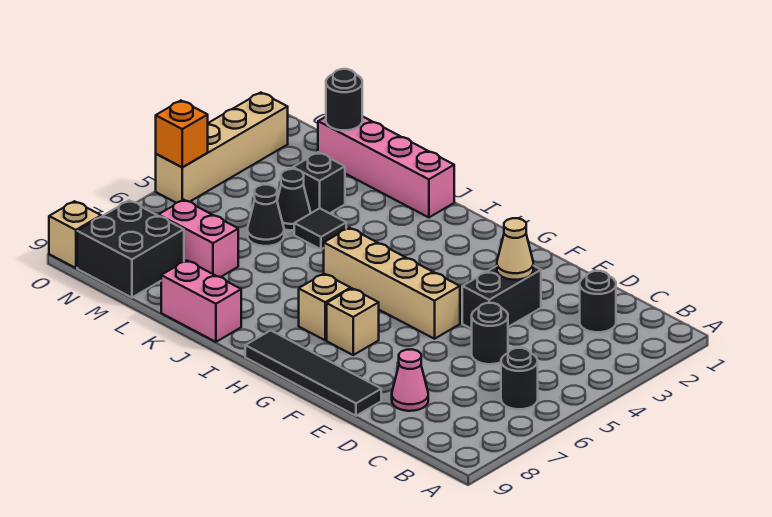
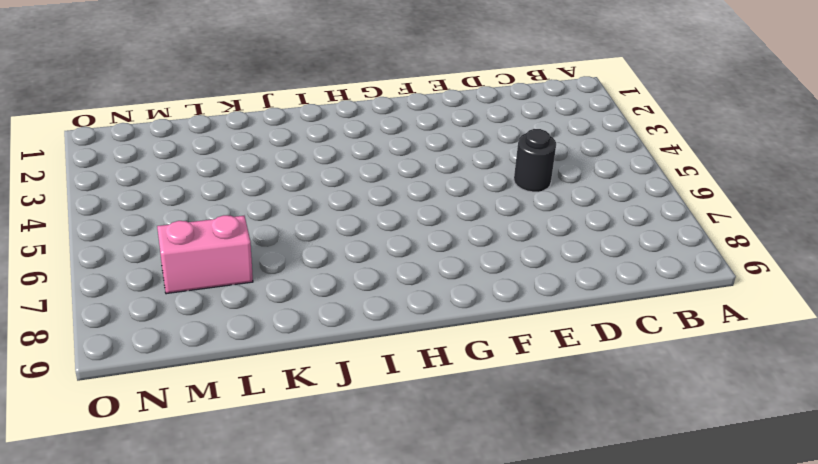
none -> black round brick B6 level 1
none -> black round brick C2 level 1
none -> pink cone D8 level 1

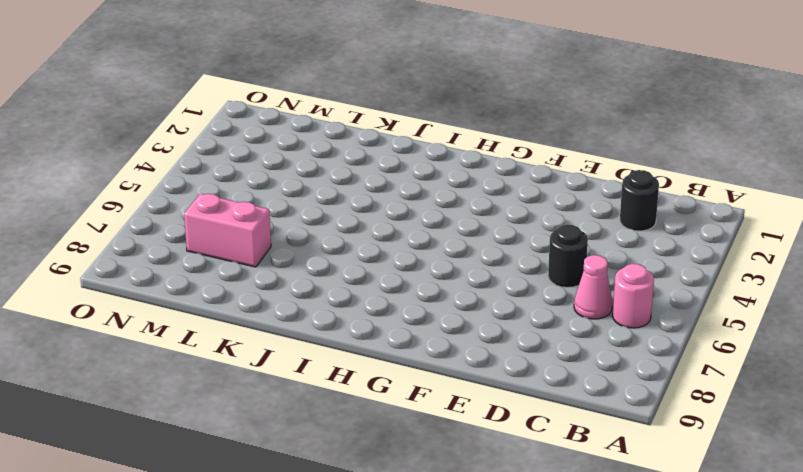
pink round brick B6 level 1 -> black round brick B6 level 1
pink cone C6 level 1 -> pink cone D8 level 1
none -> black brick E3:E4 level 1
none -> black tile E9:H9 level 1
none -> tan brick F5:I5 level 1

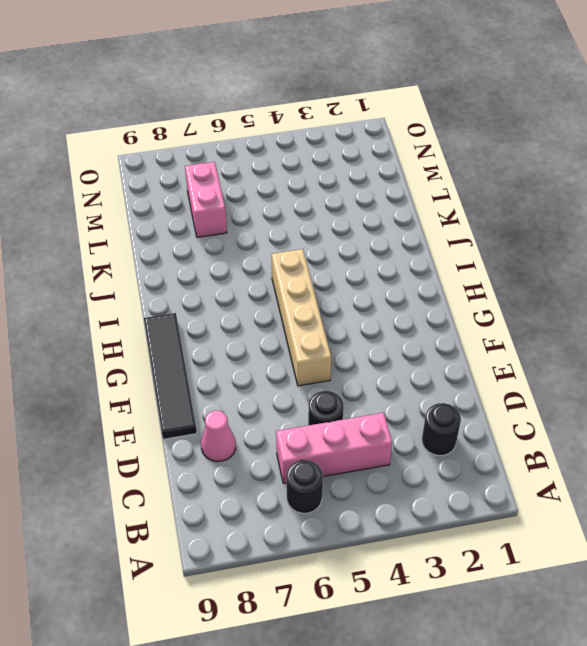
pink brick C4:C6 level 1 -> none
none -> black brick E3:E4 level 1
none -> tan brick G7 level 1
none -> tan brick H7 level 1

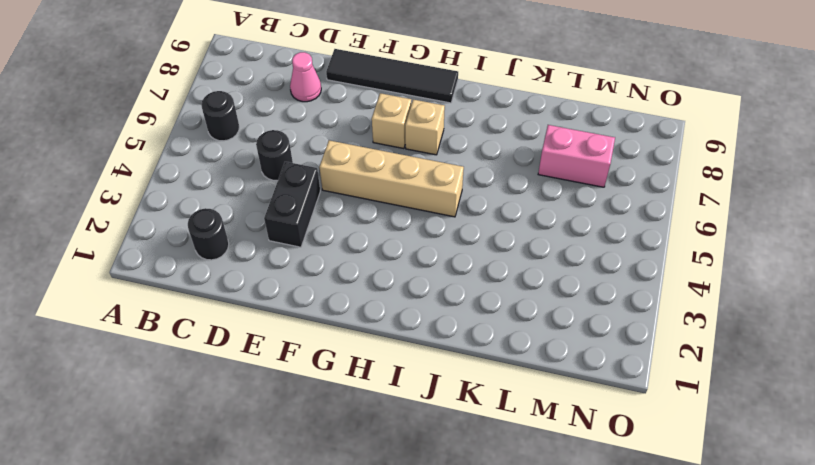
none -> pink brick J1:M1 level 1
none -> pink brick J9:K9 level 1
none -> black tile K4 level 1

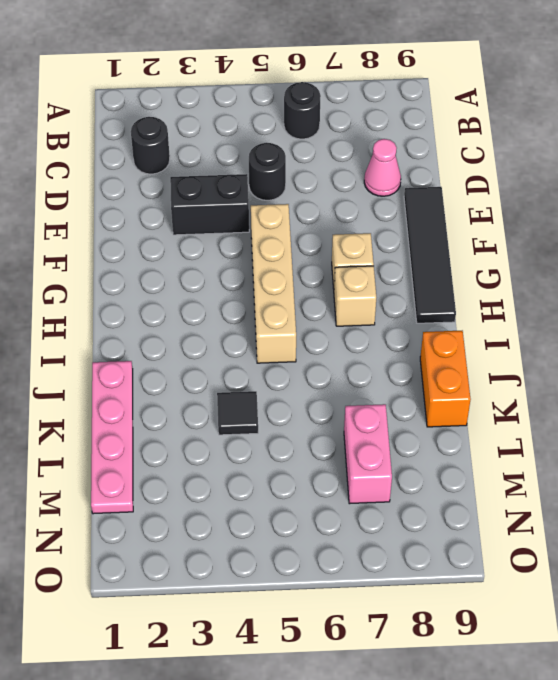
pink plate J1:M1 level 1 -> pink brick J1:M1 level 1
orange brick J9:K9 level 1 -> pink brick J9:K9 level 1
none -> black brick L3 level 1
none -> black cone L4 level 1
none -> black cone L5 level 1

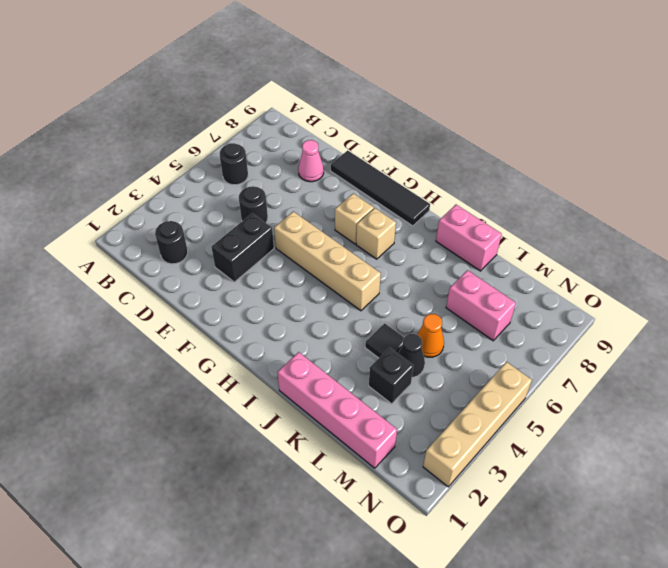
orange cone L5 level 1 -> black cone L5 level 1
none -> black brick M8:N9 level 1
none -> tan brick O9 level 1
none -> tan cone E3 level 2

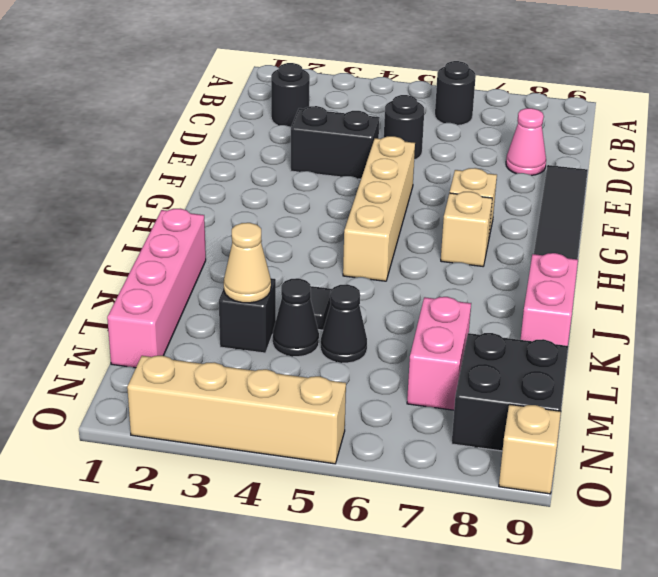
tan cone L3 level 2 -> tan cone E3 level 2
none -> black round brick M1 level 2
none -> orange brick O5 level 2

